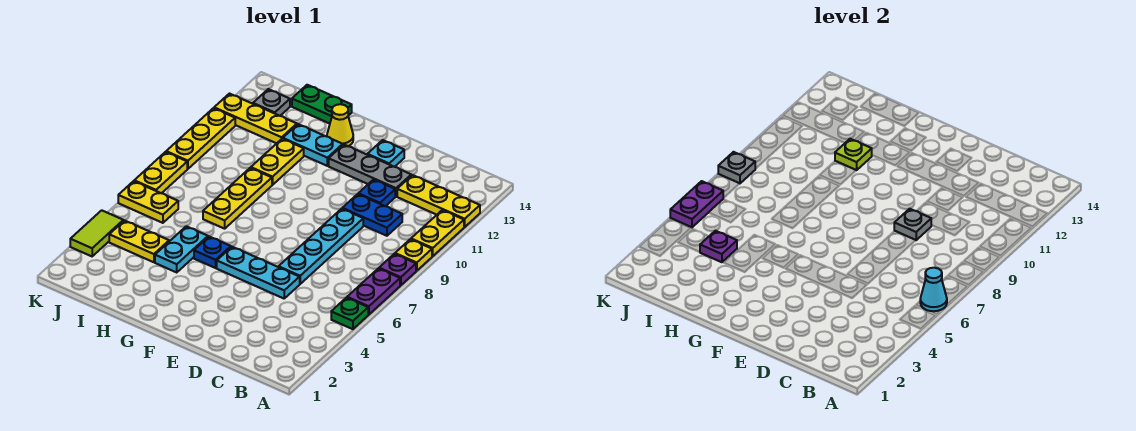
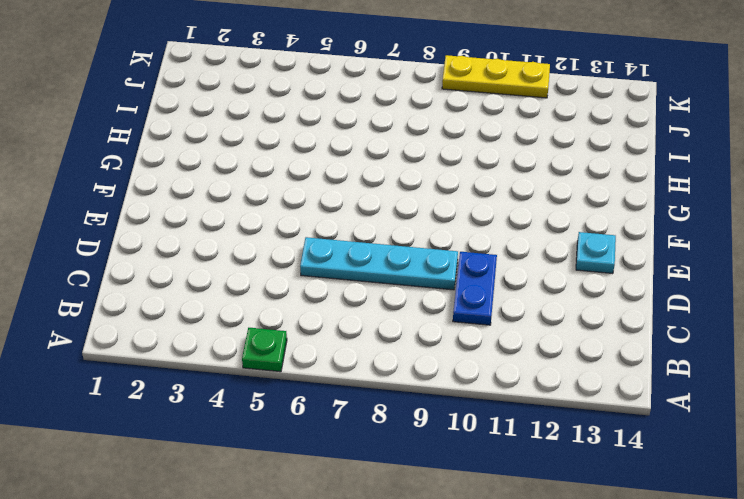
none -> purple plate A6:A7 level 1
none -> purple plate A8 level 1
none -> yellow plate A9 level 1
none -> yellow plate A10:A11 level 1

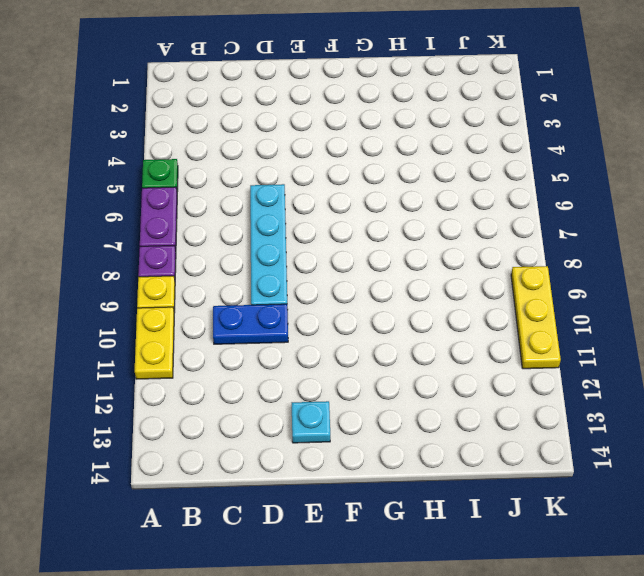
none -> yellow plate A12:C12 level 1
none -> cyan plate D5:F5 level 1
none -> blue plate D11 level 1
none -> grey plate D12:F12 level 1

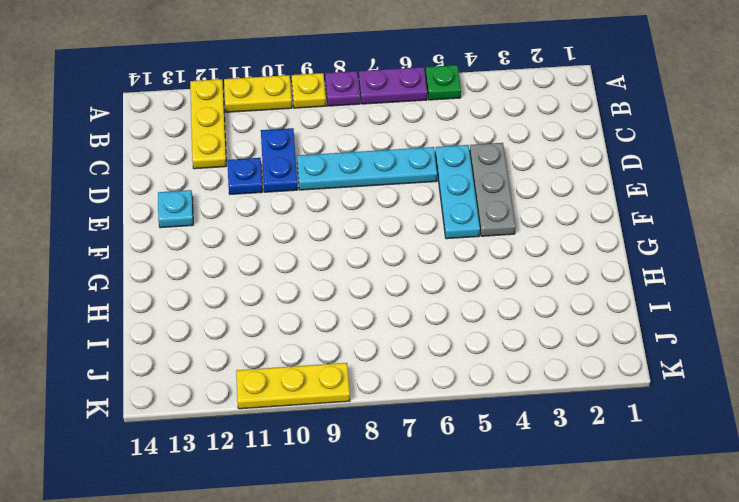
grey plate D4:F4 level 1 -> grey plate D12:F12 level 1
none -> blue plate G5 level 1
none -> cyan plate G12:H12 level 1
none -> yellow cone G13 level 1
none -> cyan plate H4:H5 level 1

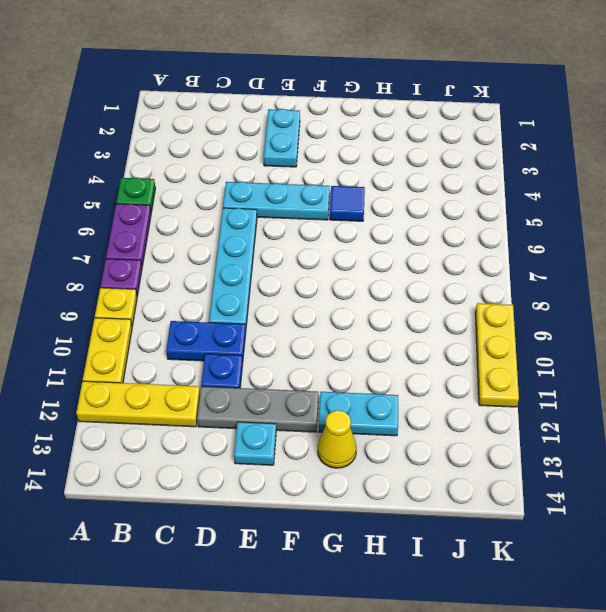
cyan plate E2:E3 level 1 -> cyan plate H4:H5 level 1
blue tile G5 level 1 -> blue plate G5 level 1
none -> yellow plate H7:H9 level 1
none -> yellow plate H10:H11 level 1
none -> green plate H14:I14 level 1
none -> yellow plate I4:J4 level 1

